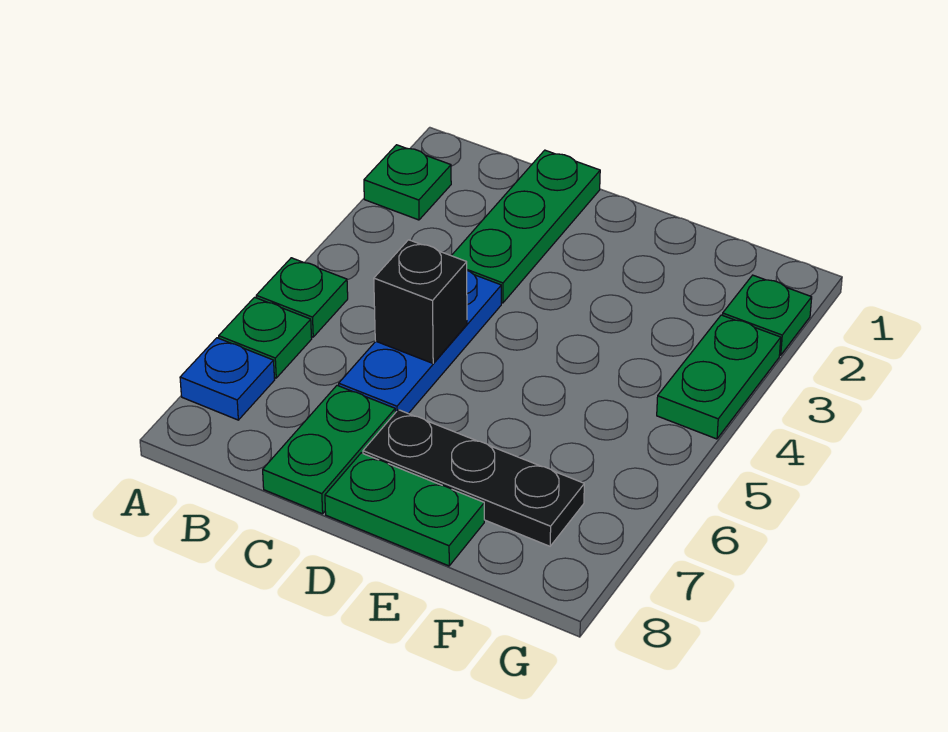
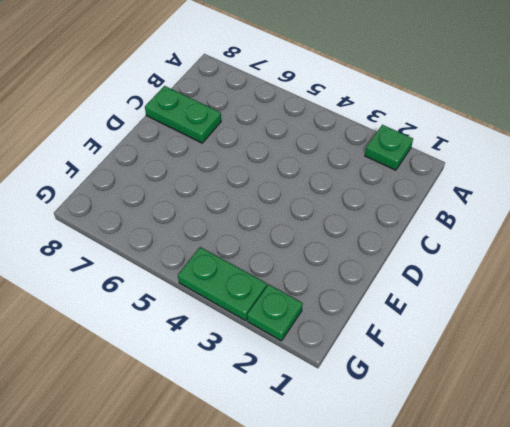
none -> green plate A5 level 1
none -> green plate A6 level 1
none -> blue plate A7 level 1

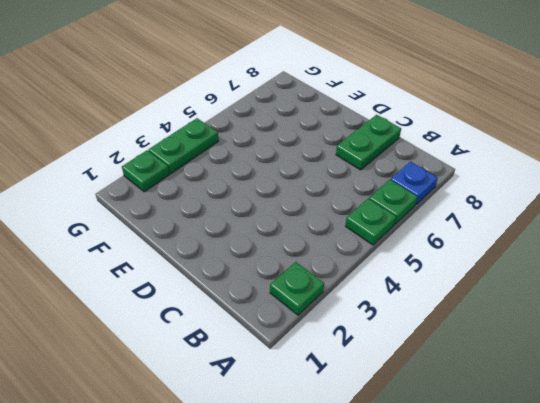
none -> green plate C1:C3 level 1
none -> blue plate C4:C6 level 1
none -> black plate D7:F7 level 1

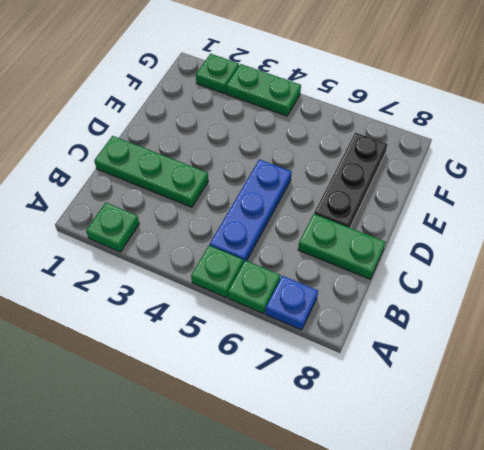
blue plate B5:D5 level 1 -> blue plate C4:C6 level 1
none -> green plate D8:E8 level 1
none -> black brick C5 level 2

